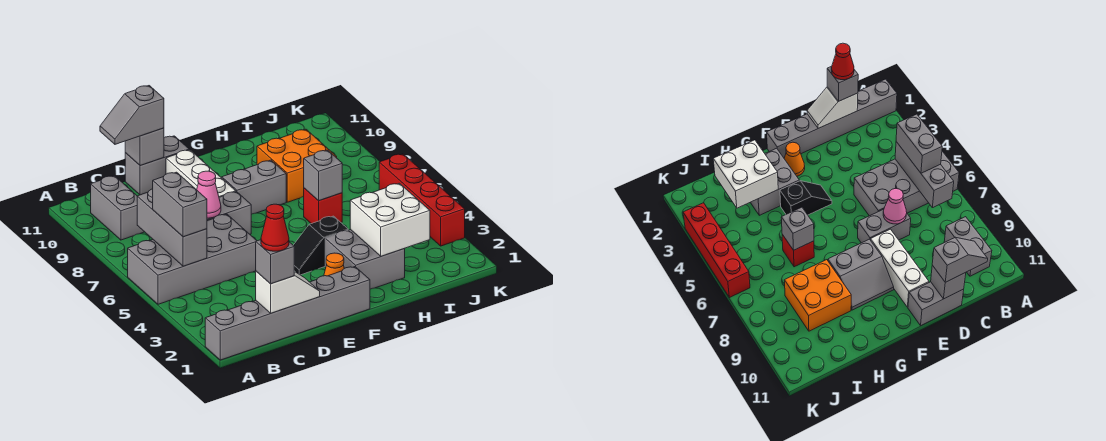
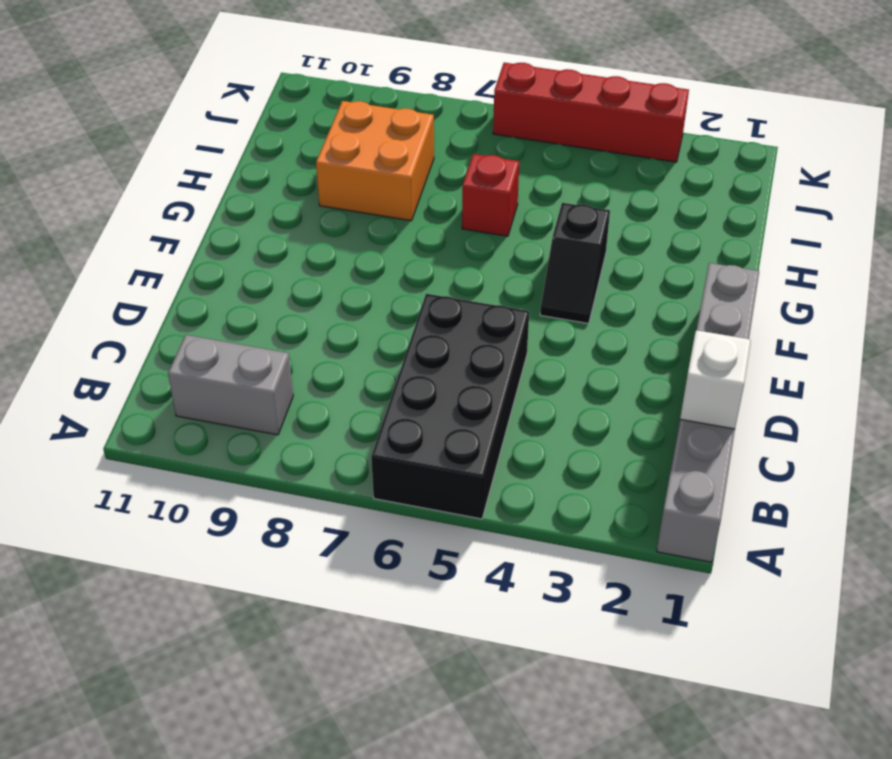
black brick A5:D6 level 1 -> grey brick A5:D6 level 1
none -> grey brick D7:E7 level 1
none -> grey brick D11:E11 level 1
none -> white brick E8:E10 level 1

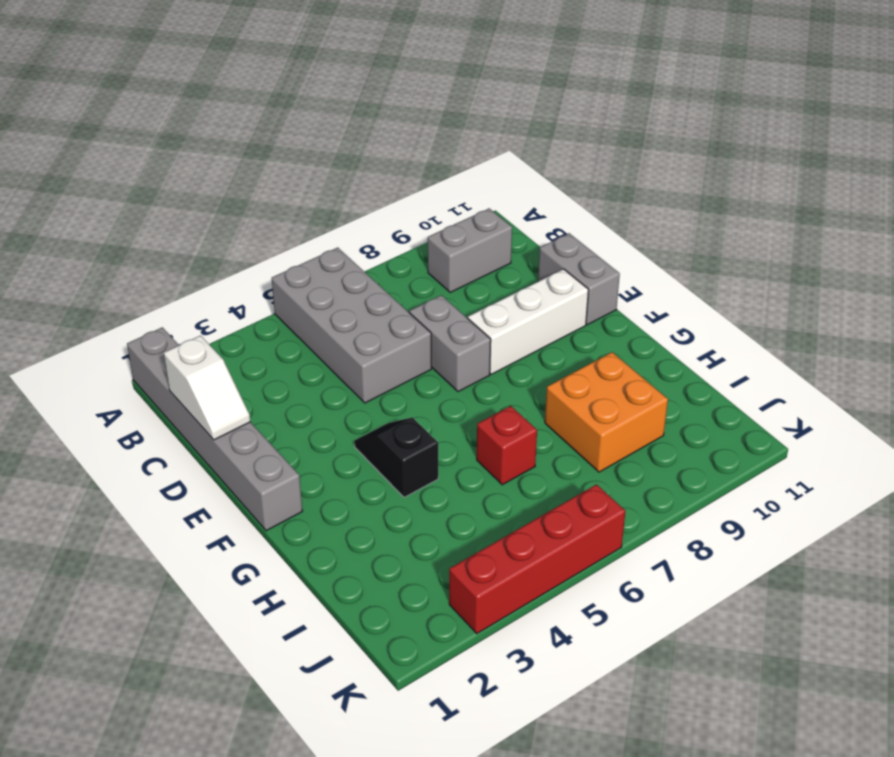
none -> orange cone F2 level 1
none -> grey slope F8:G9 level 1 top 8
none -> grey brick G2:H3 level 1

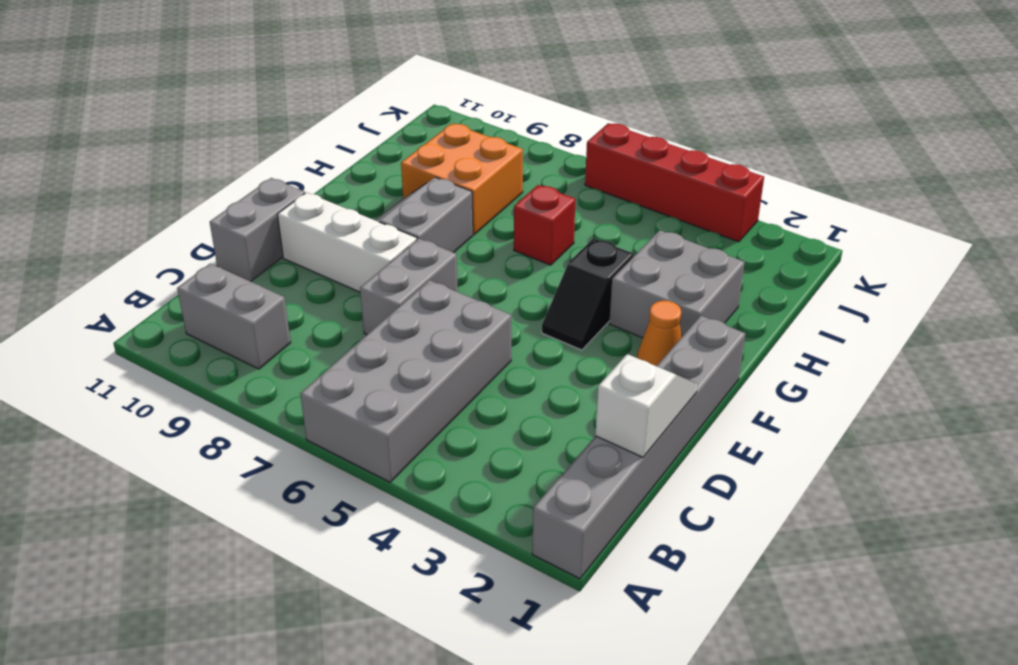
none -> grey brick B5:B7 level 2
none -> pink cone D7 level 2
none -> grey brick D11 level 2

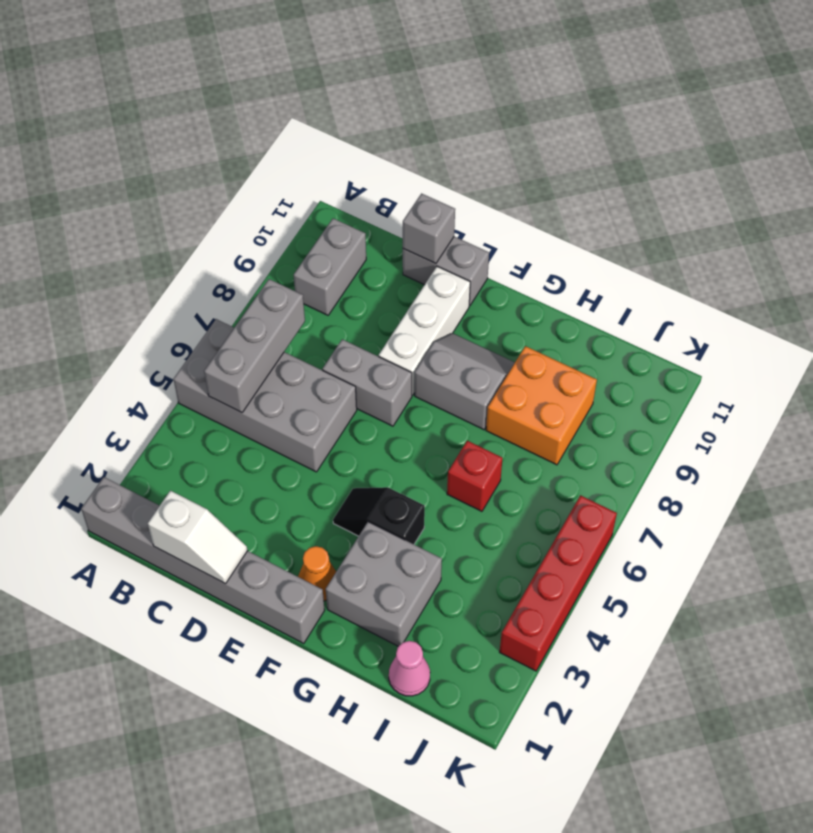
pink cone I1 level 1 -> pink cone D7 level 2
none -> white brick H2:I3 level 2
none -> grey brick H6 level 2
none -> grey brick B5:B6 level 3

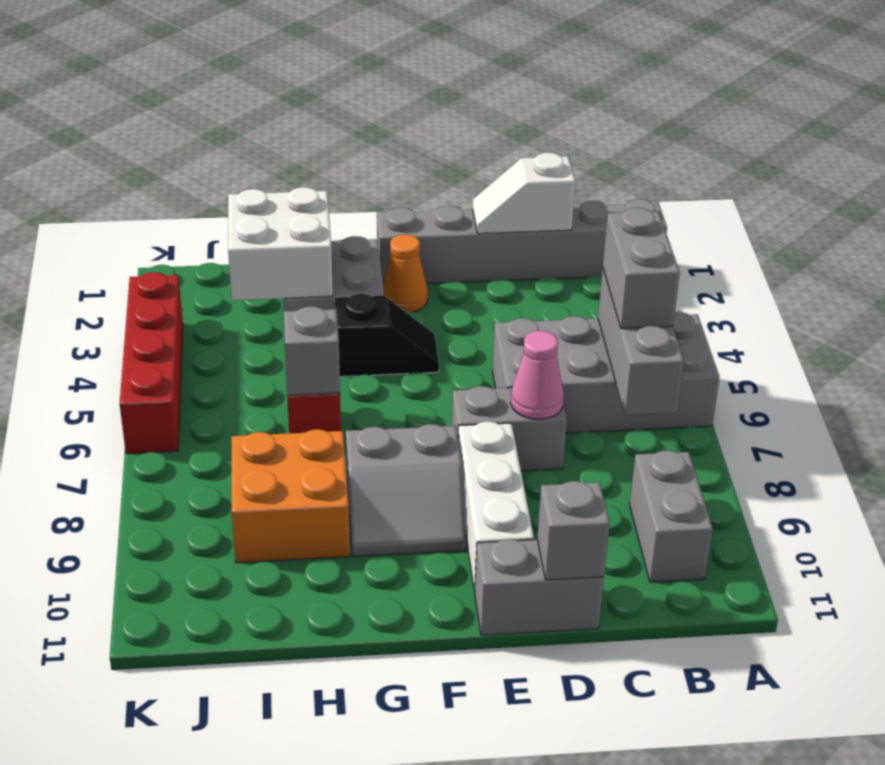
none -> grey brick C1 level 3
none -> grey slope C11:D11 level 3 top D
none -> red cone C1 level 4

